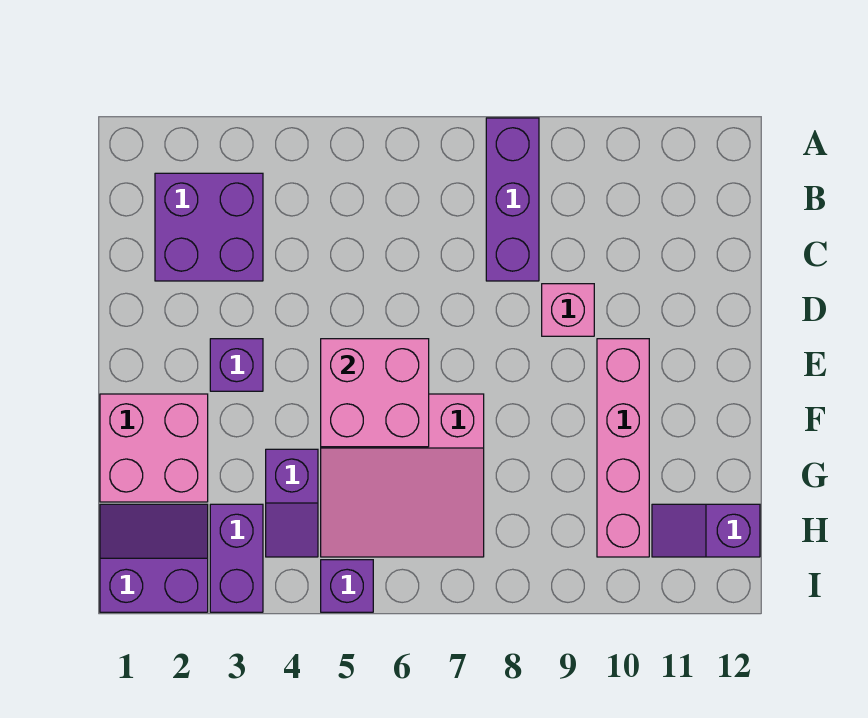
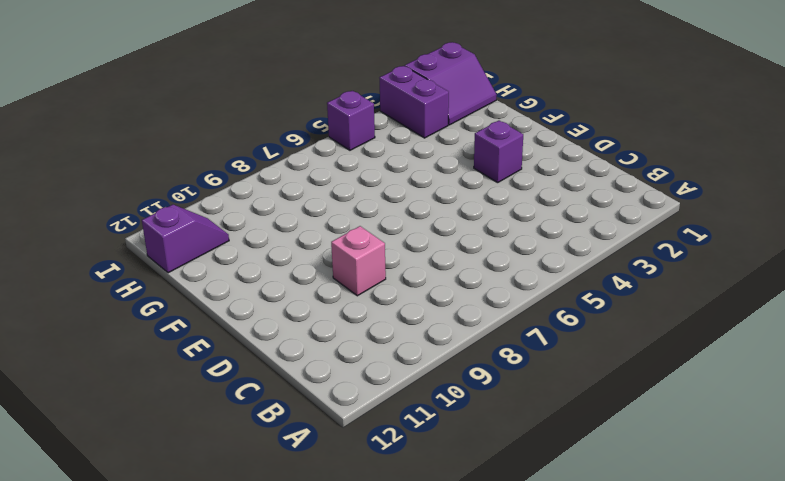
none -> purple brick A8:C8 level 1
none -> purple brick B2:C3 level 1
none -> pink brick E10:H10 level 1

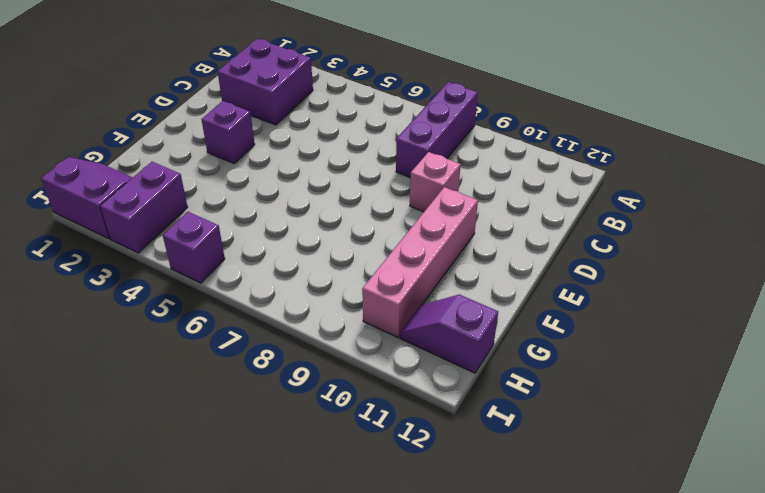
none -> pink brick F1:G2 level 1
none -> pink slope F5:H7 level 1 top F
none -> purple slope G4:H4 level 1 top G

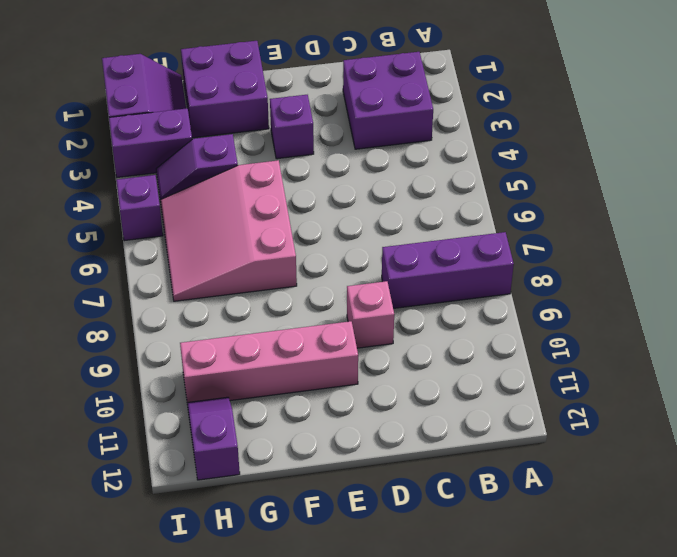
purple brick F1:G2 level 1 -> pink brick F1:G2 level 1
none -> pink brick E5:F6 level 2

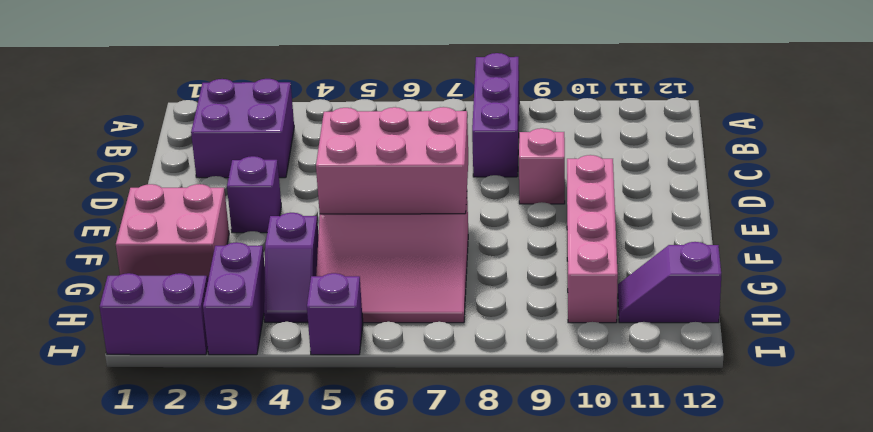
pink brick E5:F7 level 2 -> pink brick E5:F6 level 2

